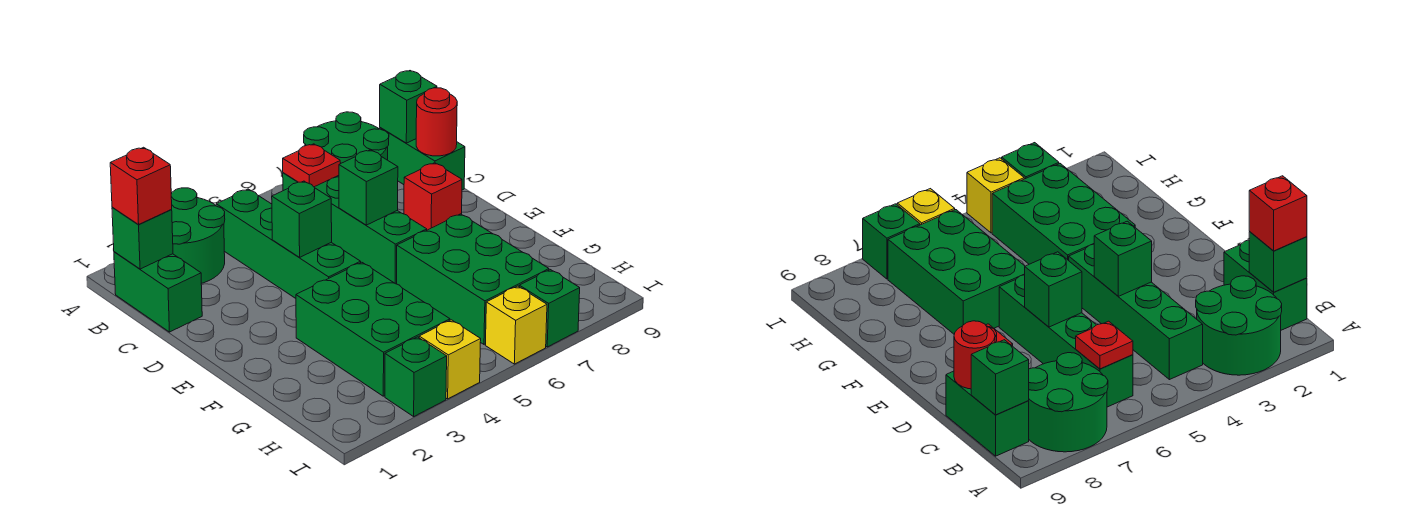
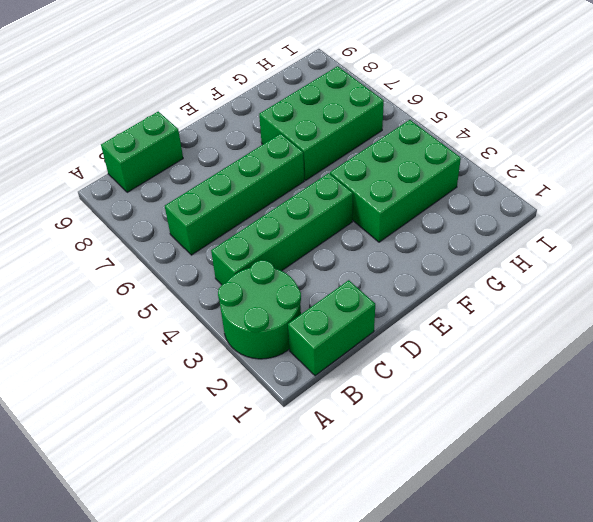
none -> green round brick A7:B8 level 1
none -> red brick D8 level 1
none -> green brick I3 level 1

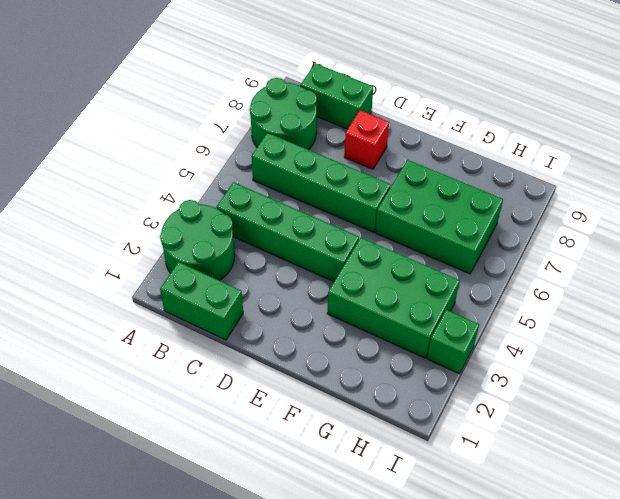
none -> yellow brick I4 level 1
none -> yellow brick I6 level 1
none -> green brick I7 level 1

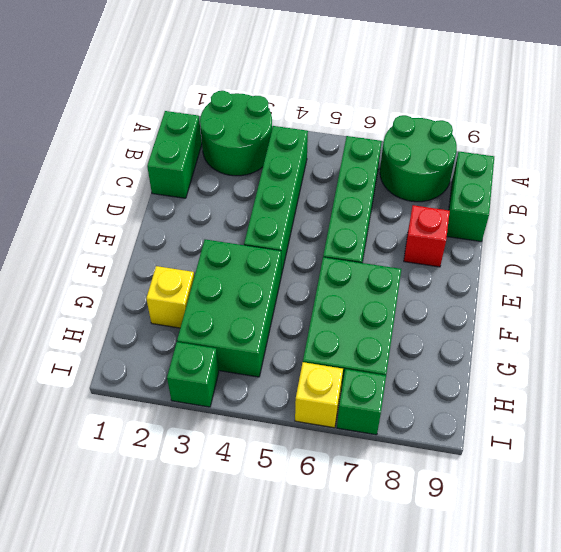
yellow brick G2 level 1 -> yellow brick I4 level 1
none -> green brick B1 level 2
none -> red plate B6 level 2
none -> green brick B9 level 2

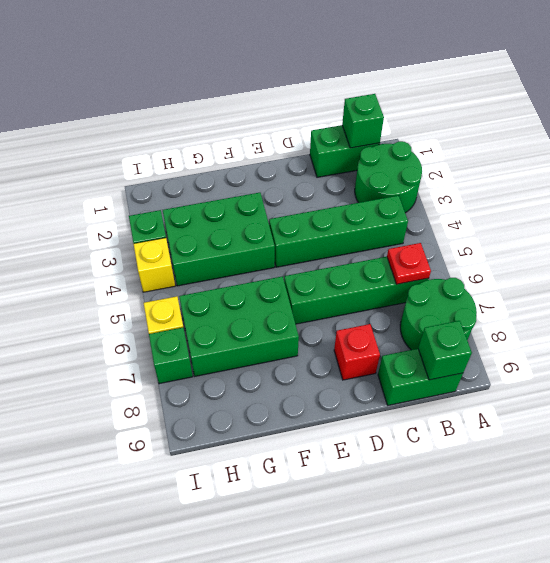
none -> red round brick C9 level 2
none -> green brick D4 level 2
none -> green brick D6 level 2

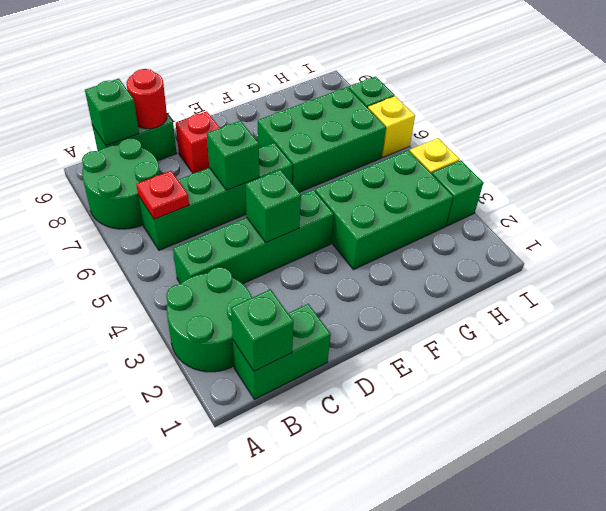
none -> red brick B1 level 3

